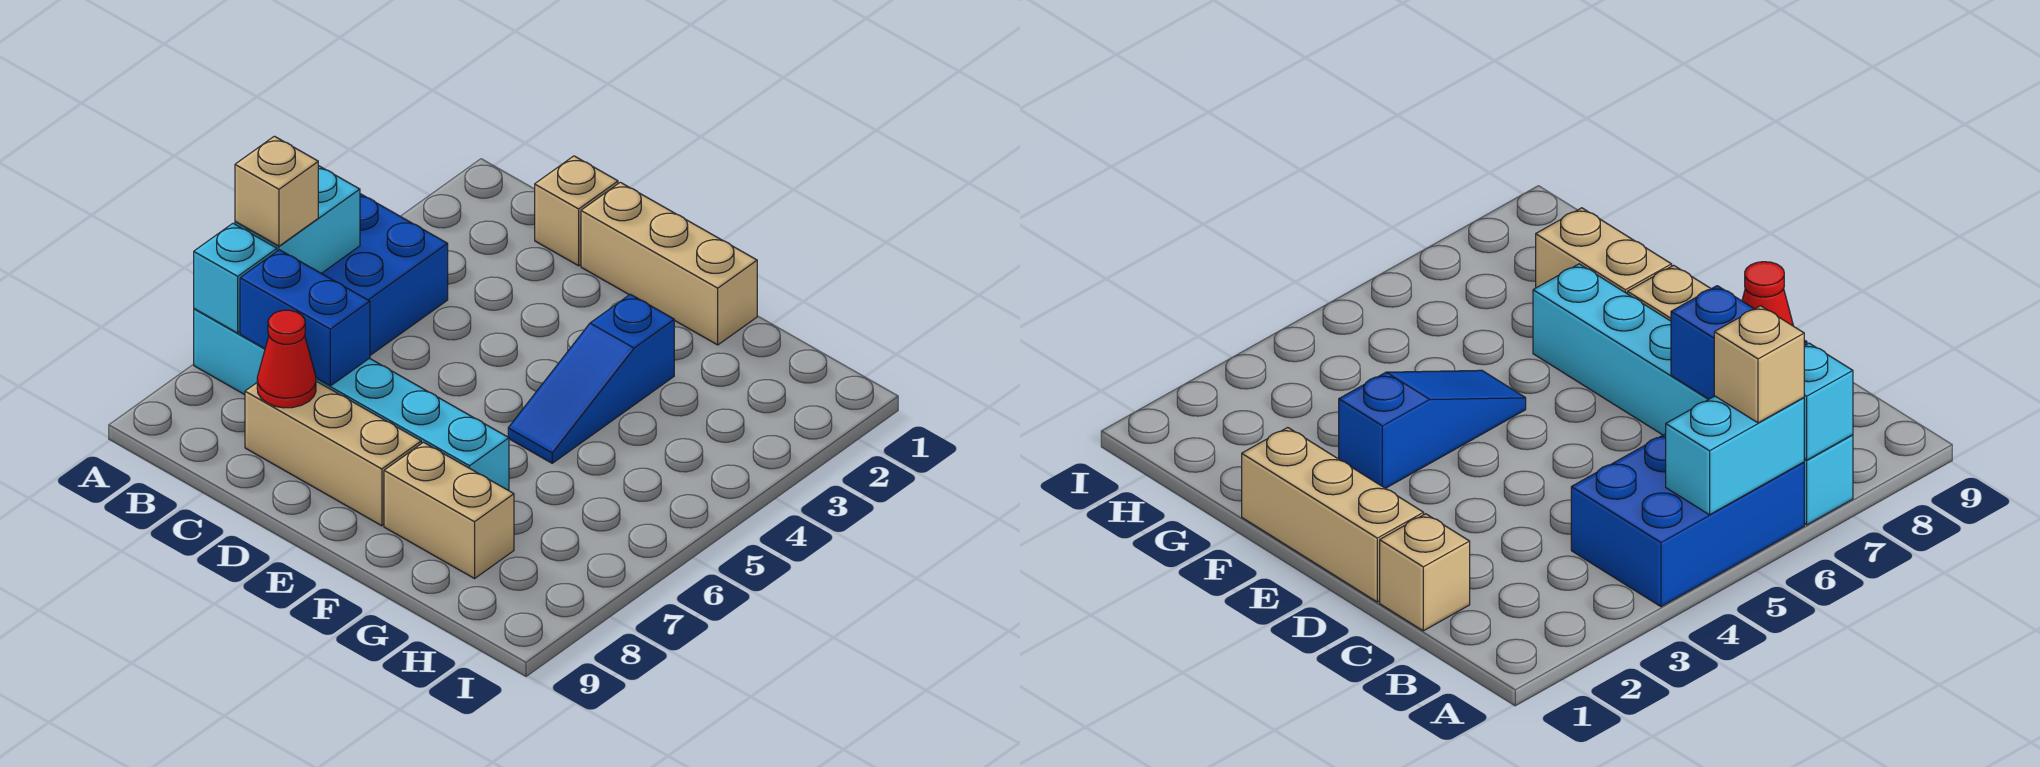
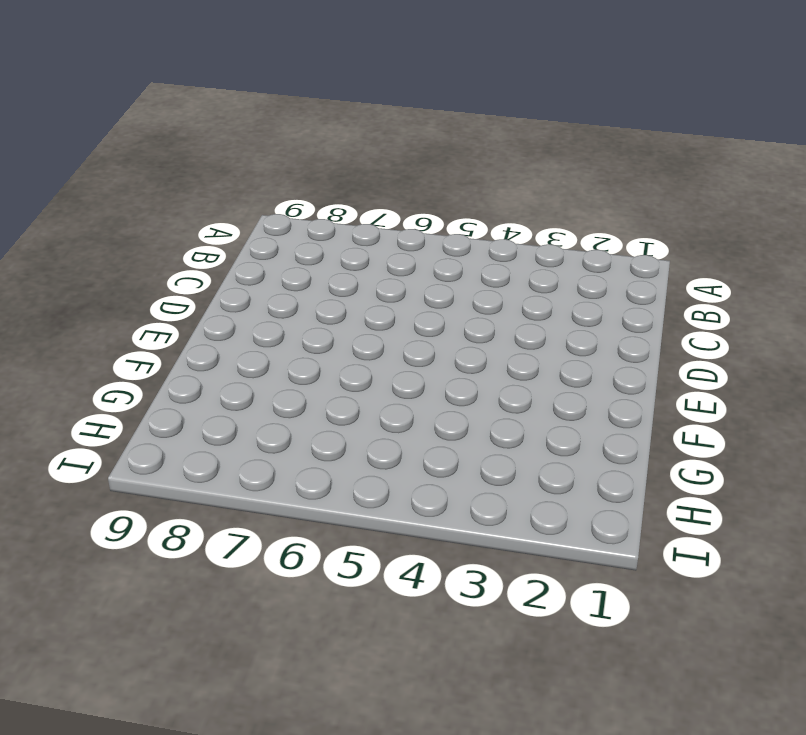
none -> blue brick A4:B6 level 1
none -> cyan brick A7:F7 level 1
none -> tan brick C1 level 1

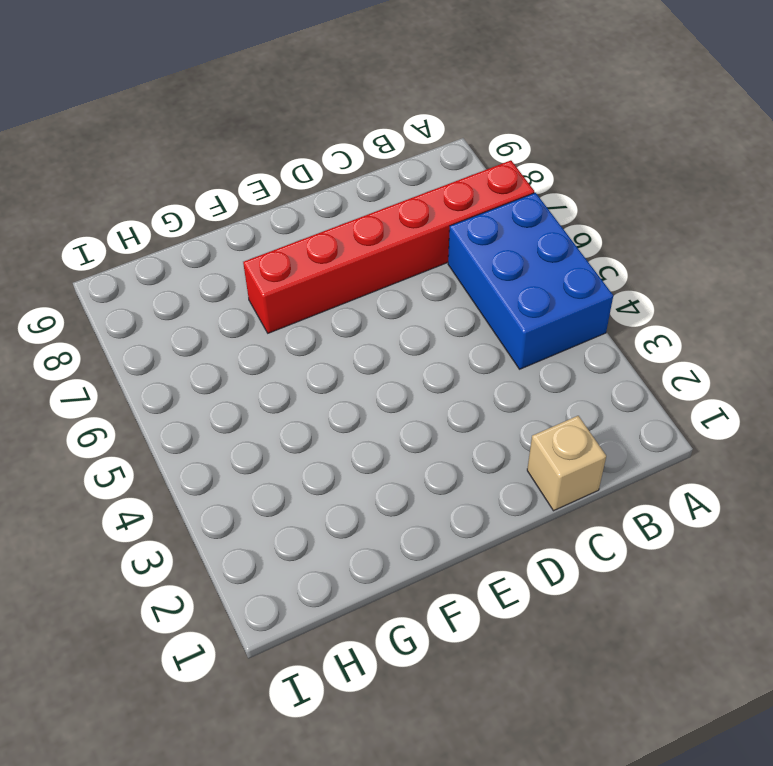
red brick A7:F7 level 1 -> cyan brick A7:F7 level 1
none -> tan brick C8:E8 level 1
none -> tan brick D1:F1 level 1
none -> blue slope F3:F5 level 1 top 3

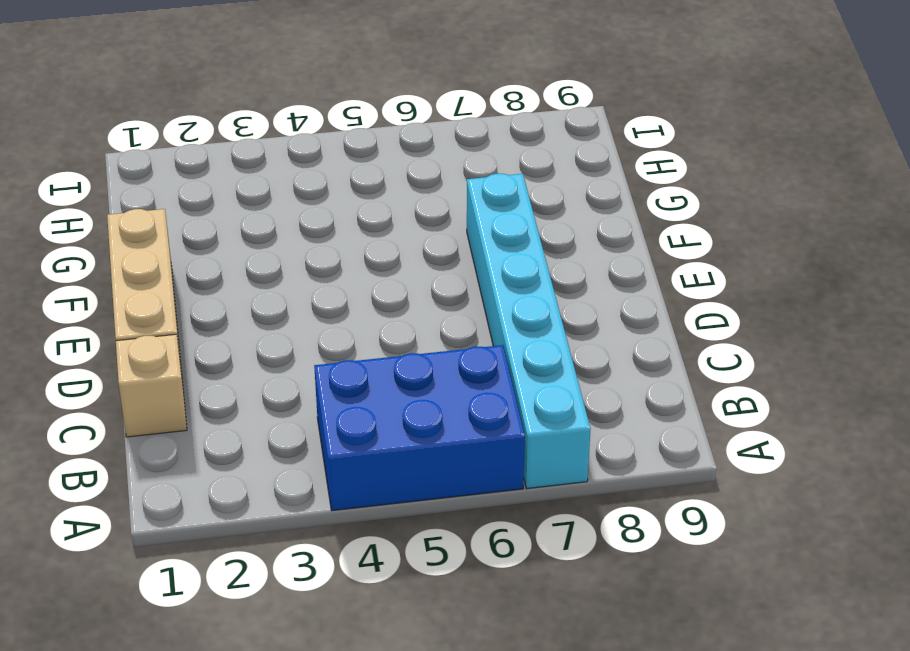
none -> tan brick C8:E8 level 1
none -> blue slope F3:F5 level 1 top 3
none -> tan brick F8:G8 level 1

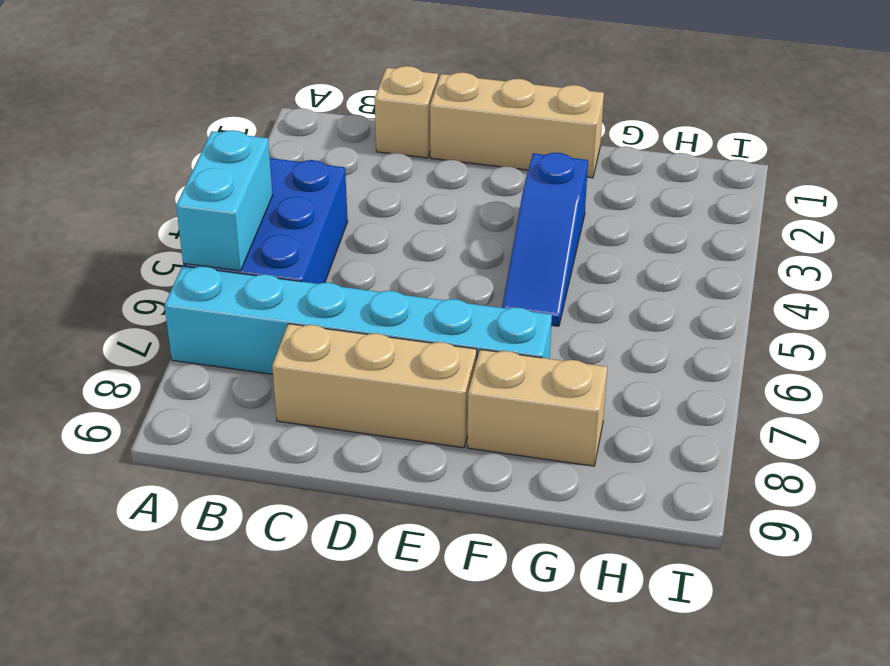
none -> cyan brick A7 level 2
none -> blue brick B7:C7 level 2
none -> red cone C8 level 2

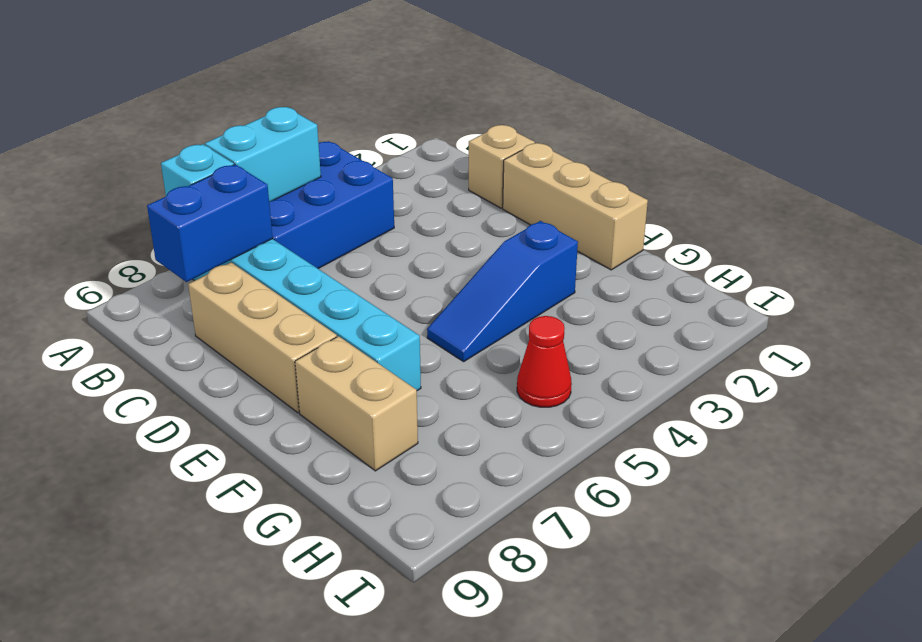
blue brick B7:B8 level 2 -> blue brick B7:C7 level 2
red cone H5 level 1 -> red cone C8 level 2
none -> tan brick A6 level 3

